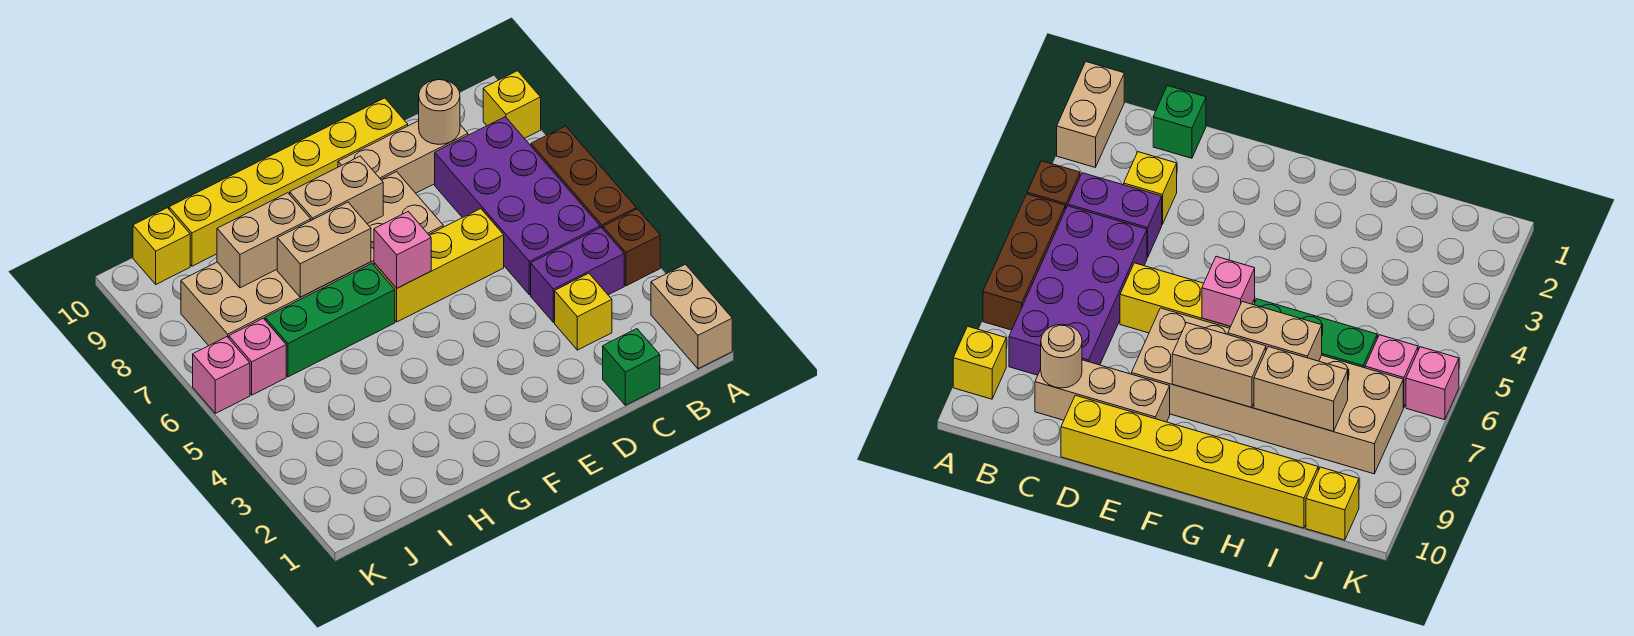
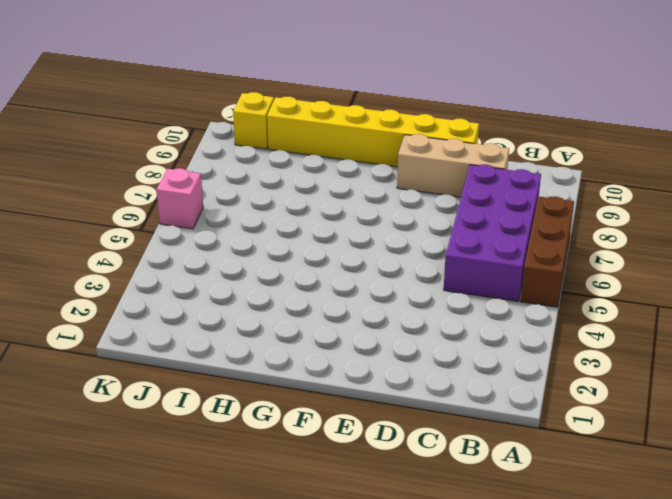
none -> tan brick A1:A2 level 1
none -> brown brick A4 level 1
none -> yellow brick A9 level 1

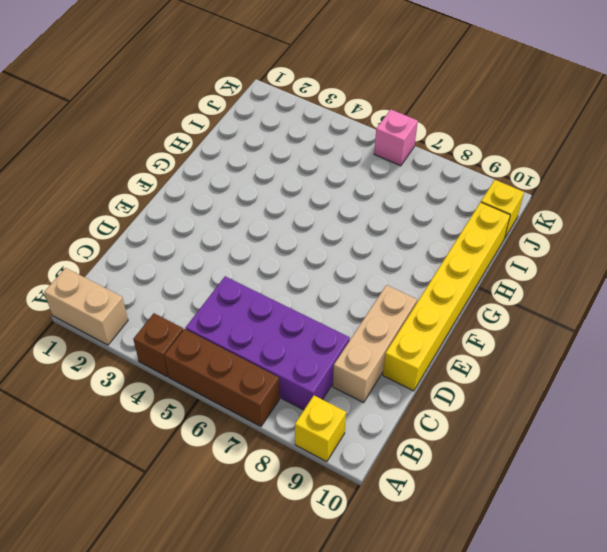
none -> purple brick B4:C4 level 1
none -> green brick C1 level 1
none -> yellow brick C3 level 1

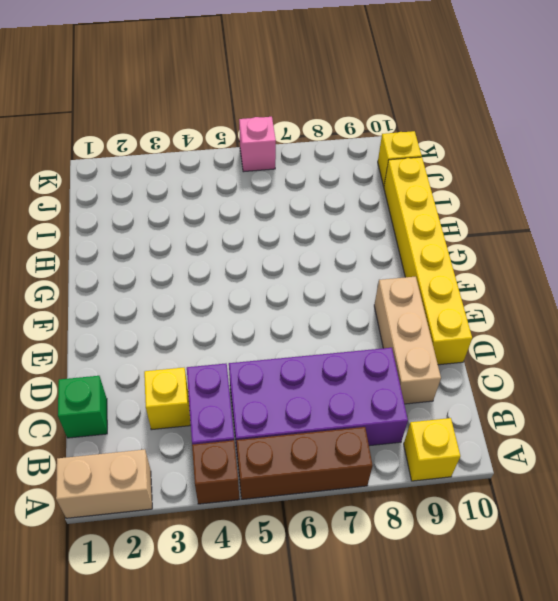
none -> yellow brick D6:F6 level 1
none -> tan brick E7:J8 level 1
none -> green brick G6:I6 level 1

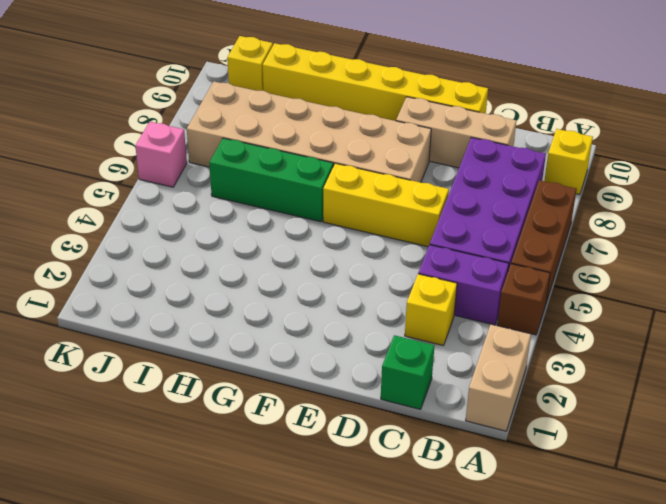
none -> pink brick J6 level 1
none -> tan round brick C9 level 2
none -> pink brick F6 level 2

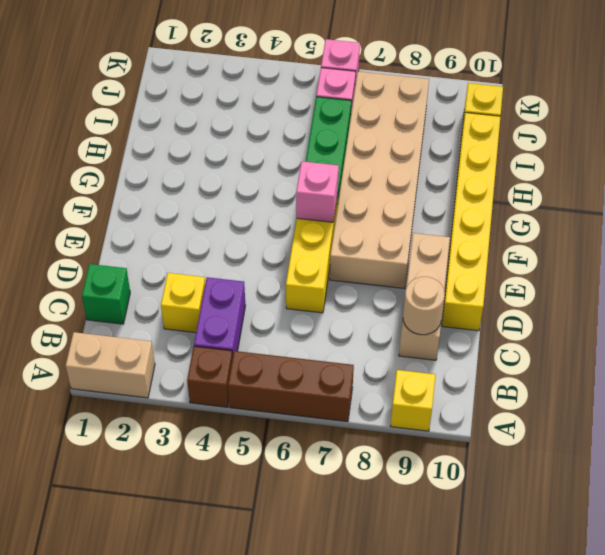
none -> purple brick B5:C8 level 1
none -> tan brick F8:G8 level 2
none -> tan brick G7:H7 level 2

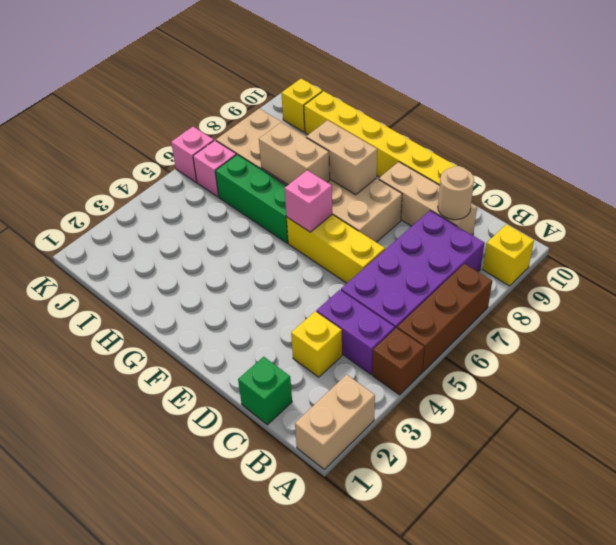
none -> tan brick H8:I8 level 2

